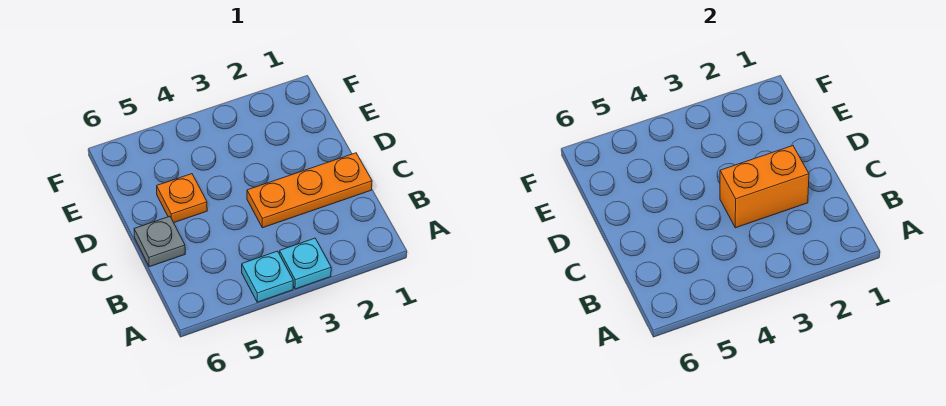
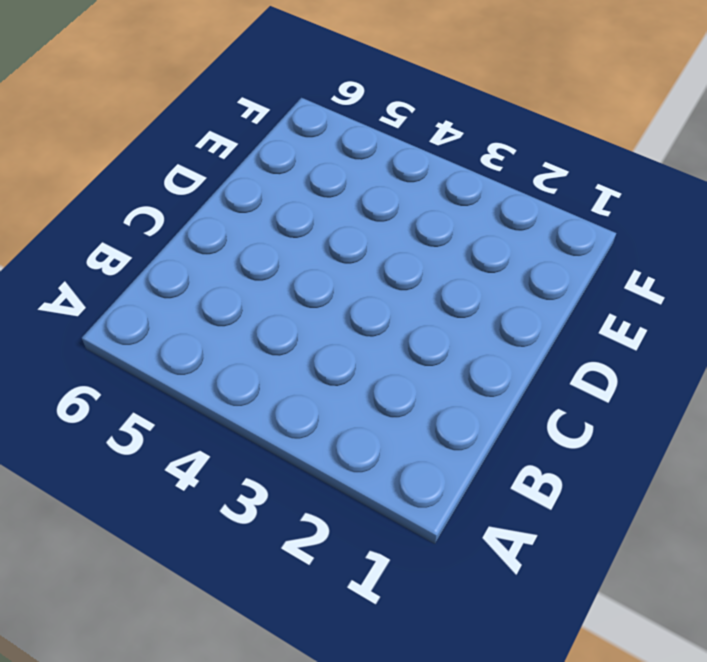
none -> cyan plate A3 level 1
none -> cyan plate A4 level 1

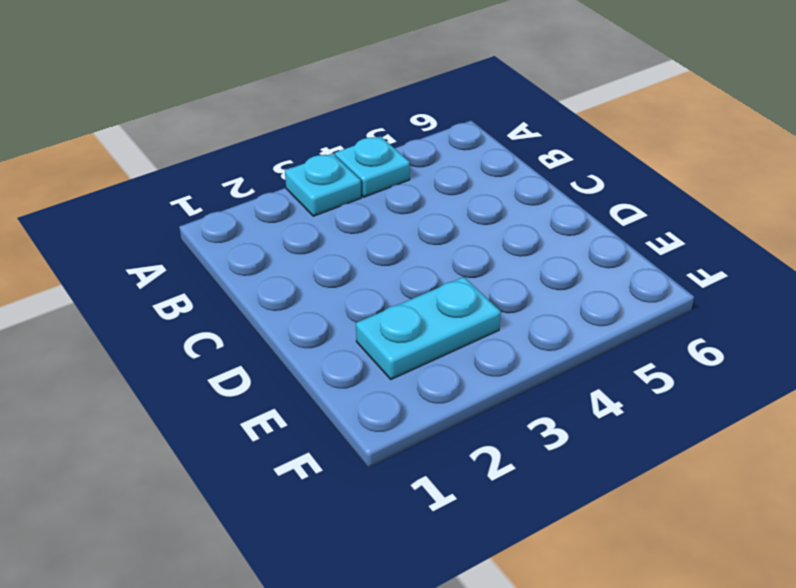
cyan plate E2:E3 level 1 -> none
none -> orange plate C1:C3 level 1
none -> grey plate C6 level 1

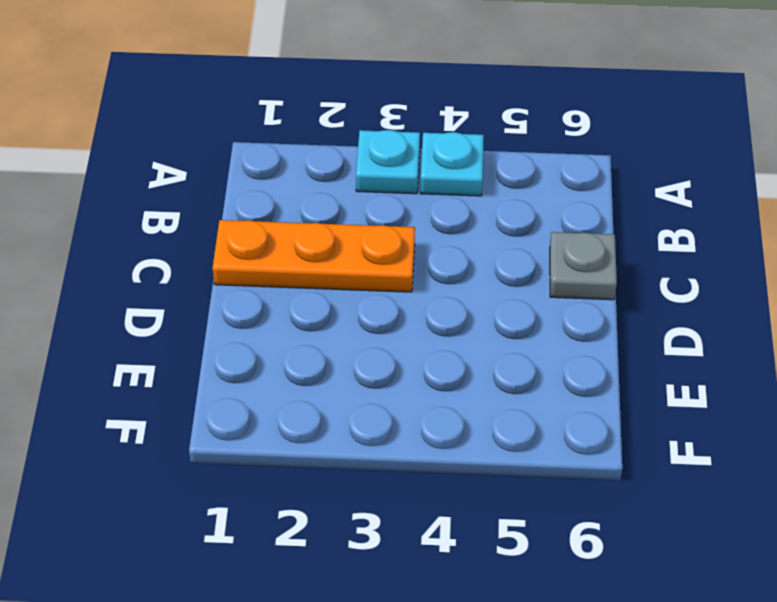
none -> orange plate D5 level 1
none -> orange brick C2:C3 level 2

